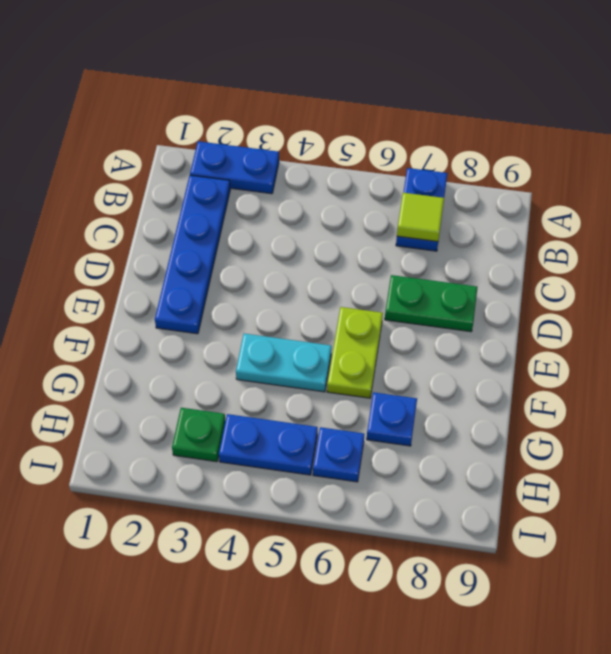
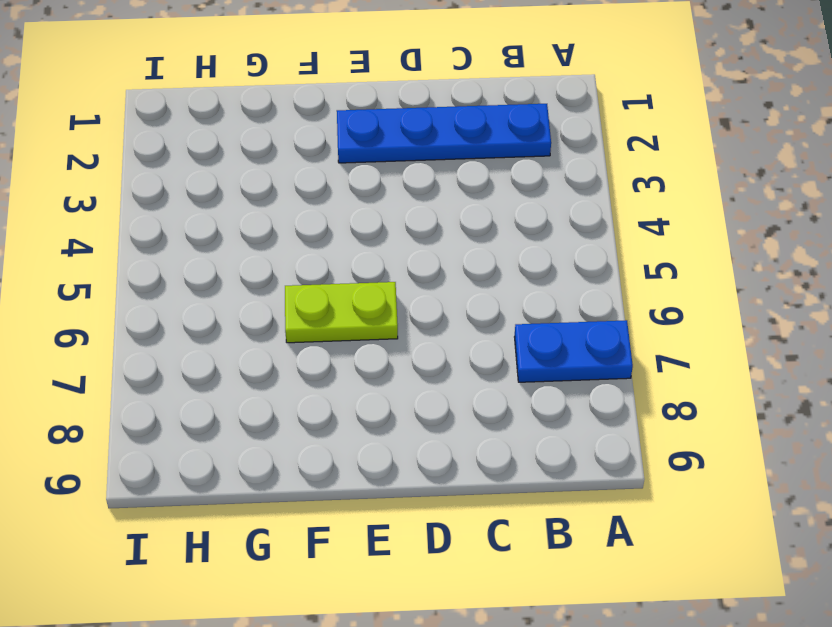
none -> blue plate A2:A3 level 1
none -> green plate D7:D8 level 1

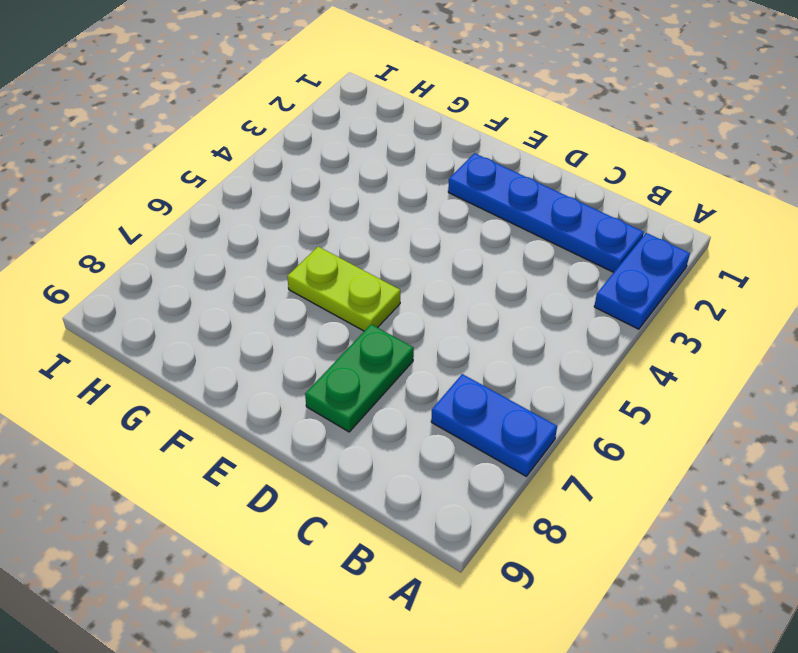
none -> cyan plate F4:F5 level 1
none -> blue plate G7 level 1

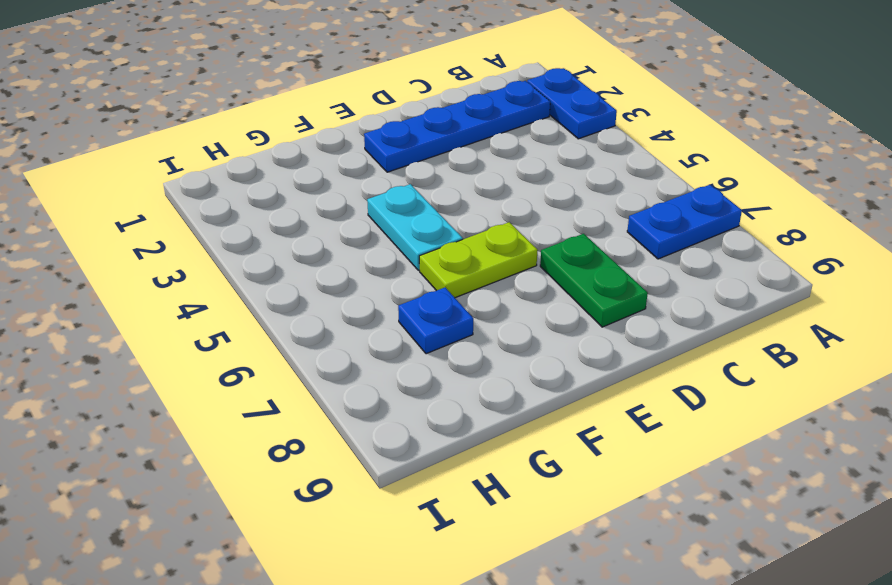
none -> green plate H3 level 1
none -> blue plate H4:H5 level 1

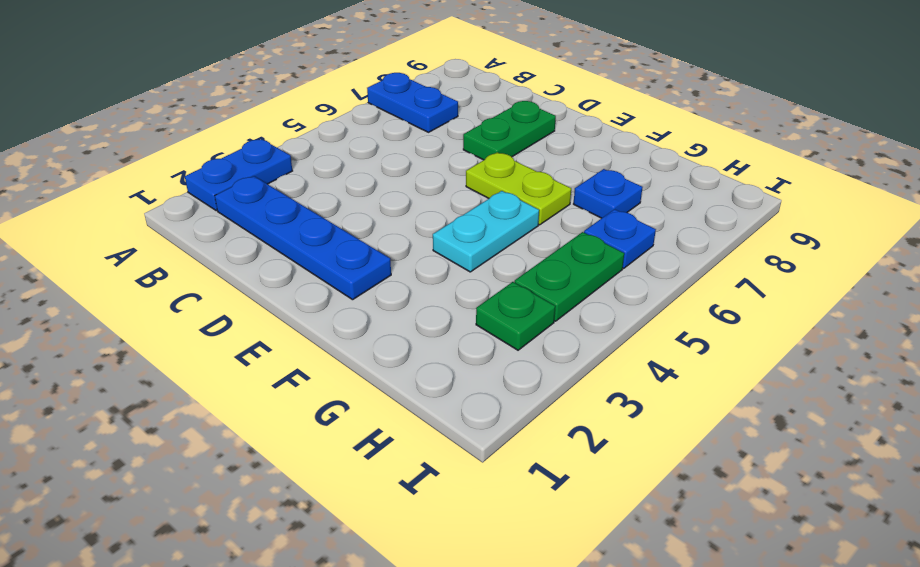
green plate H4:H5 level 1 -> blue plate H4:H5 level 1
none -> lime tile B7 level 2

